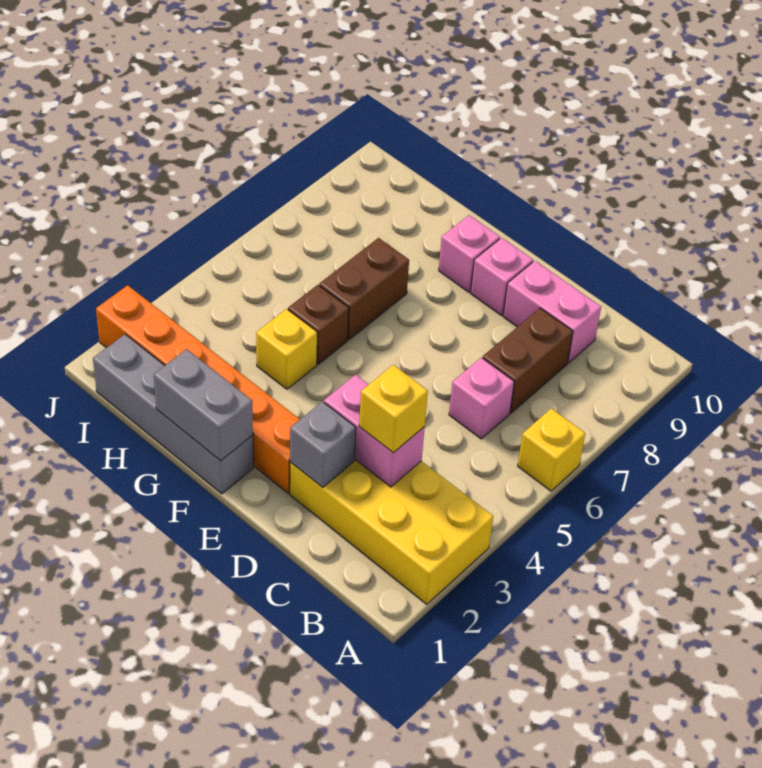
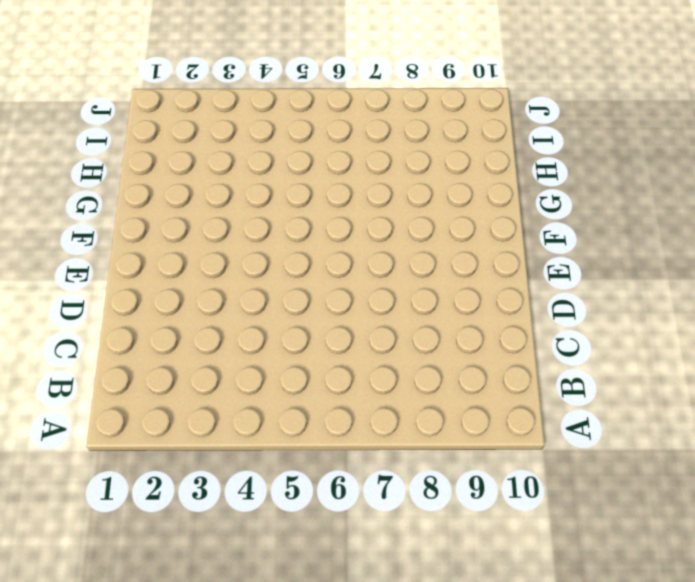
none -> yellow brick A2:D3 level 1
none -> yellow brick A6 level 1
none -> pink brick C6 level 1

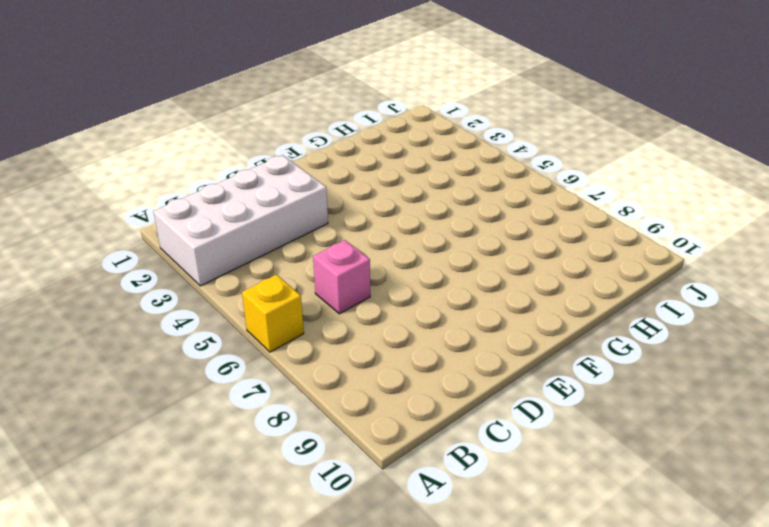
white brick A2:D3 level 1 -> yellow brick A2:D3 level 1
none -> brown brick C7:C8 level 1
none -> pink brick C9:D9 level 1
none -> orange brick E2:J2 level 1

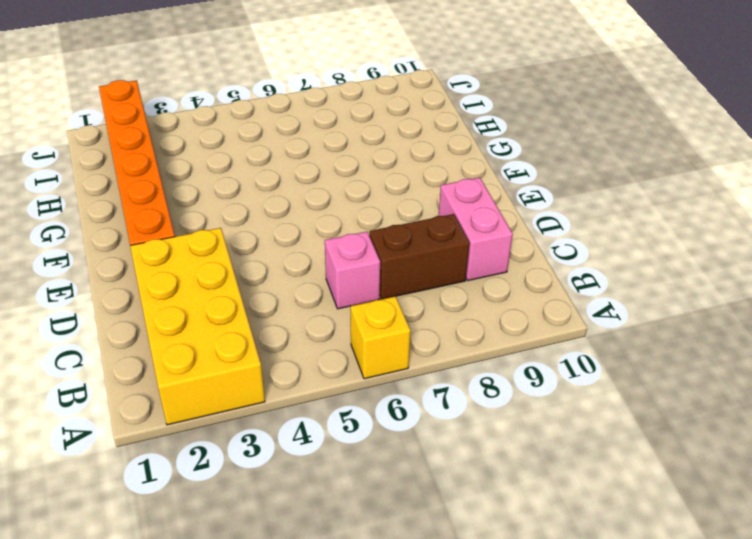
none -> pink brick E9 level 1
none -> grey brick F1:I1 level 1
none -> pink brick F9 level 1

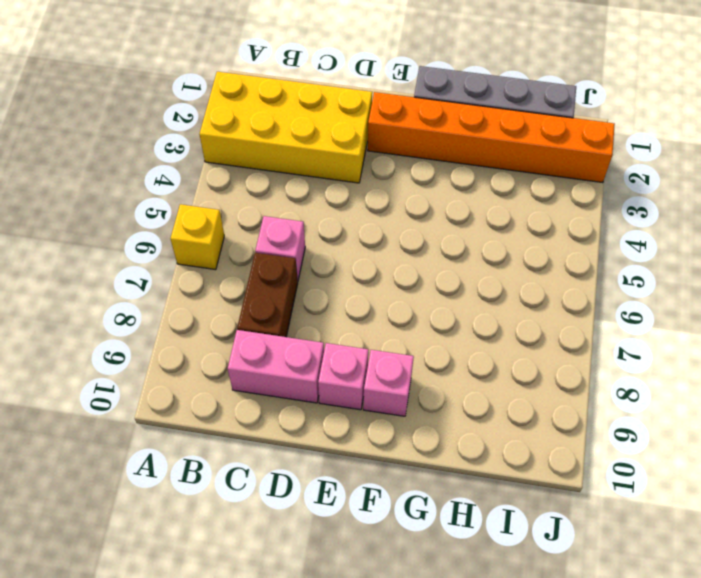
none -> yellow brick G4 level 1
none -> brown brick G5 level 1
none -> brown brick G6:G7 level 1

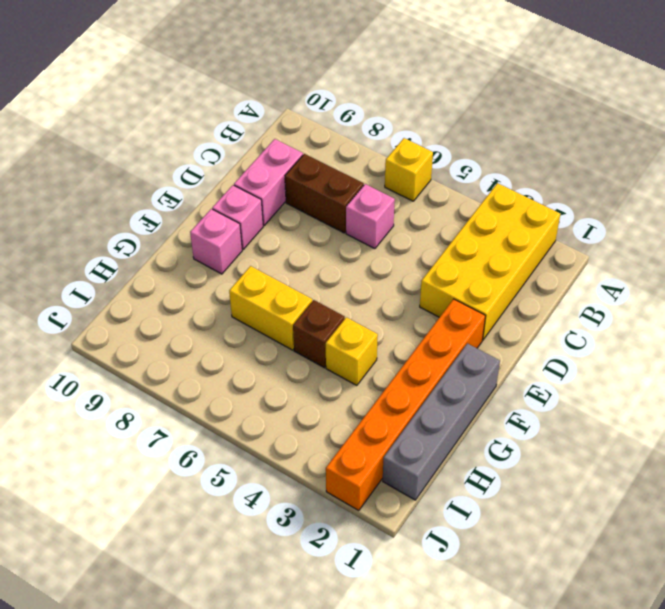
yellow brick G6:G7 level 1 -> brown brick G6:G7 level 1
none -> pink brick C3:D3 level 2
none -> grey brick D2 level 2
none -> grey brick F1:G1 level 2

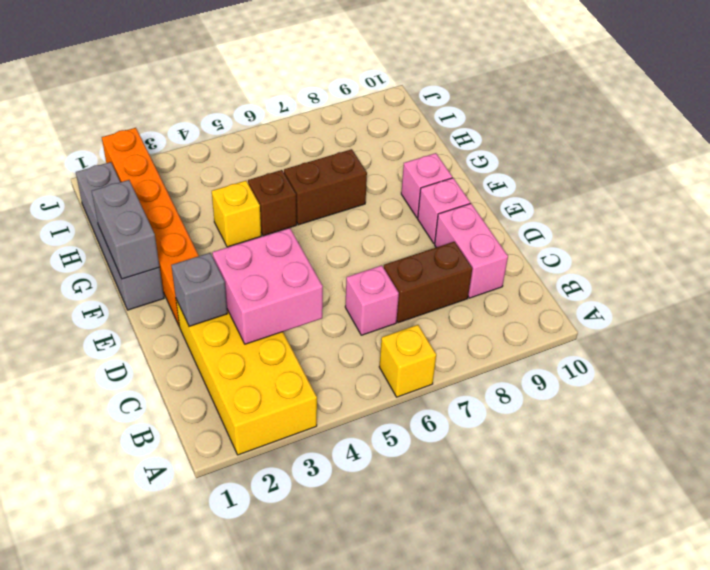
pink brick C3:D4 level 2 -> pink brick C3:D3 level 2
none -> yellow brick C3 level 3

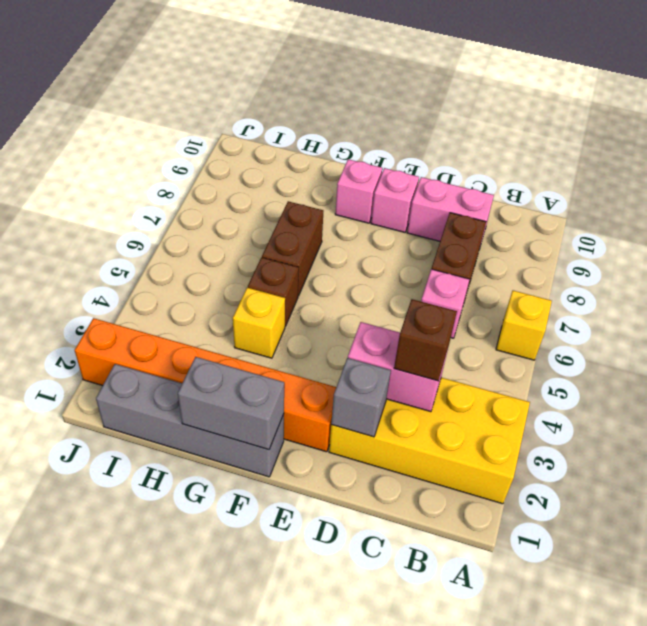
brown brick C3 level 3 -> yellow brick C3 level 3

